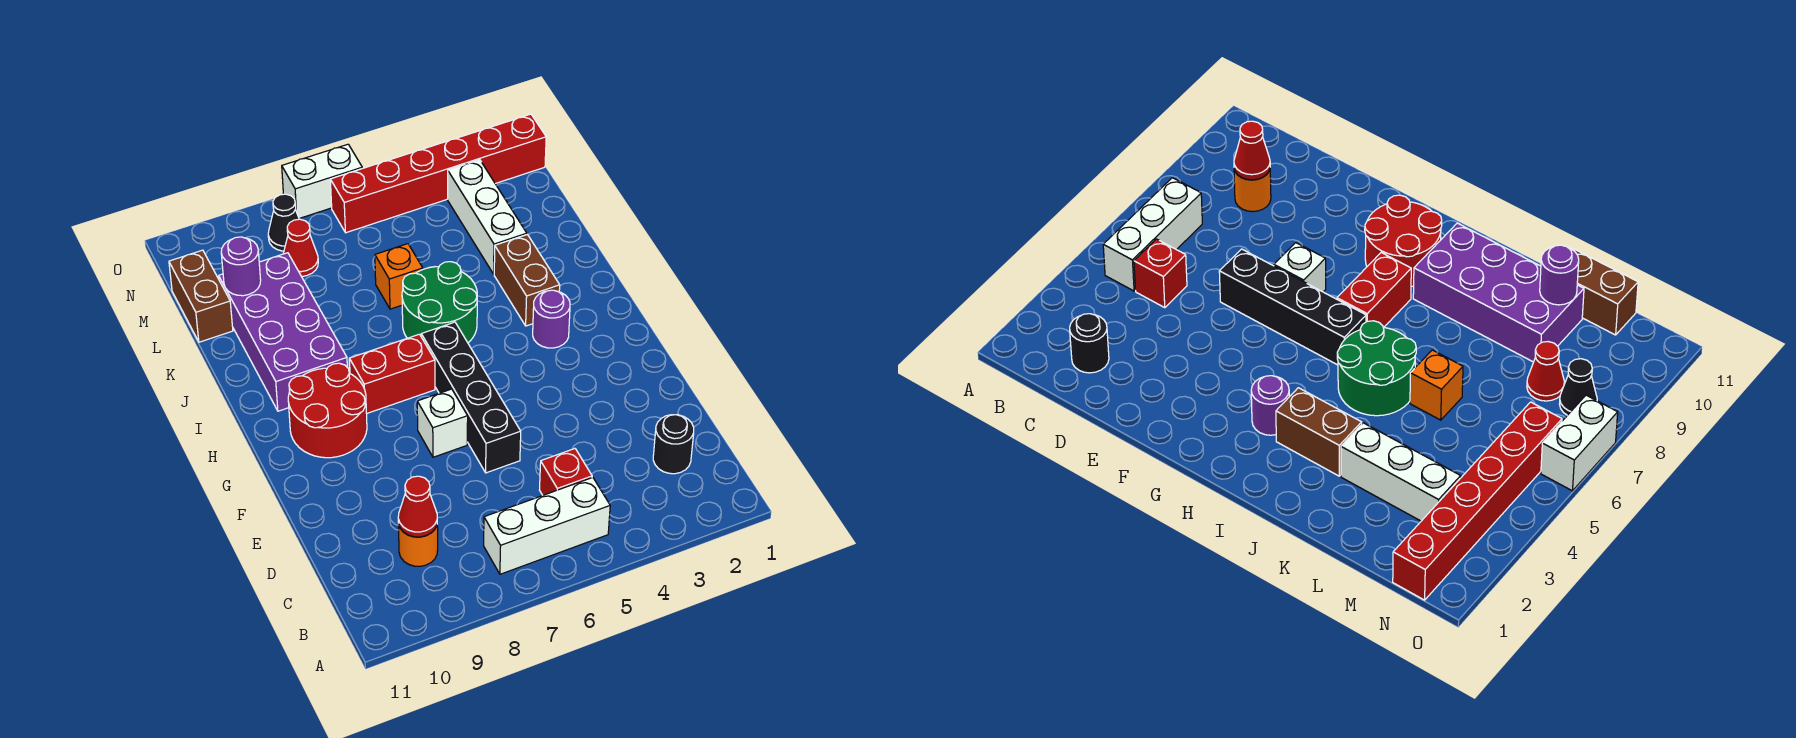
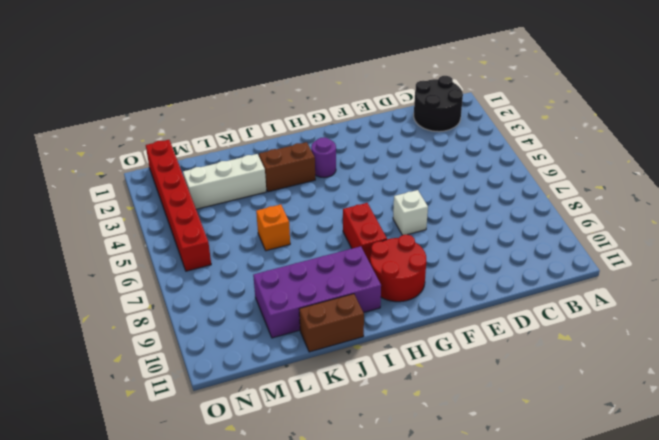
black round brick B1:C2 level 1 -> black round brick C2 level 1
brown brick J11:K11 level 1 -> brown brick L11:M11 level 1
none -> white brick B5:B7 level 1
none -> red brick C5 level 1
none -> orange round brick C9 level 1

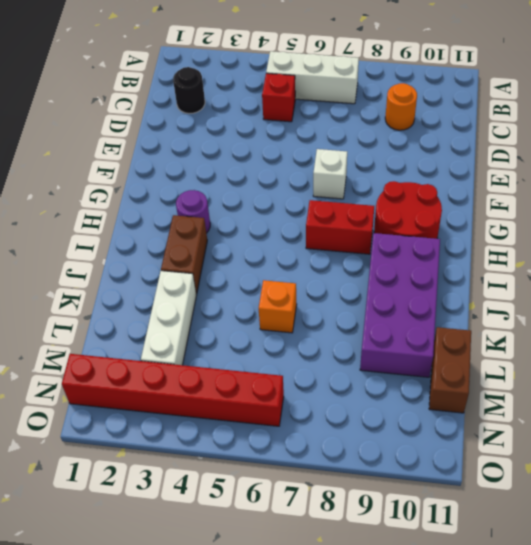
none -> black brick E6:H6 level 1
none -> green round brick I5:J6 level 1
none -> red cone M8 level 1

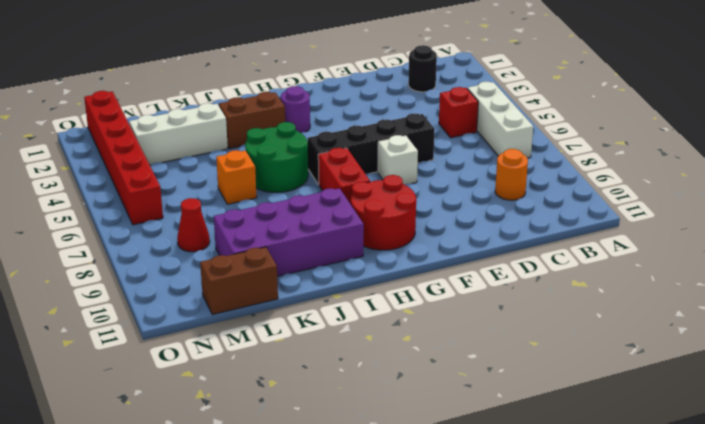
none -> black cone N8 level 1
none -> white brick O6:O7 level 1
none -> red cone C9 level 2

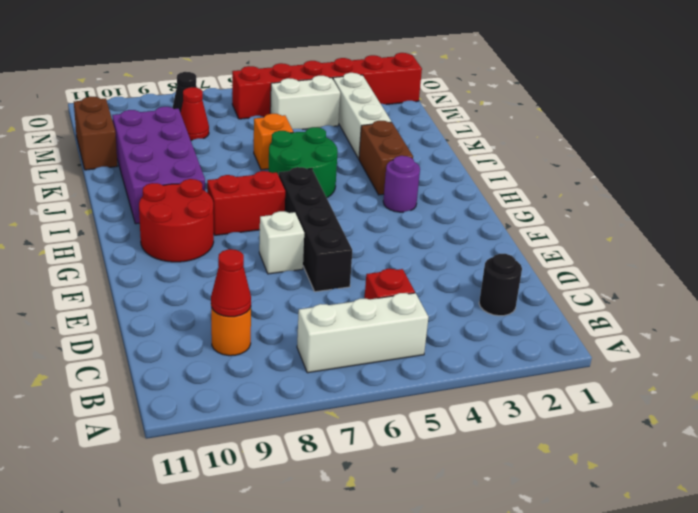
white brick M4:M5 level 1 -> white brick O6:O7 level 1
none -> purple round brick L10 level 2

